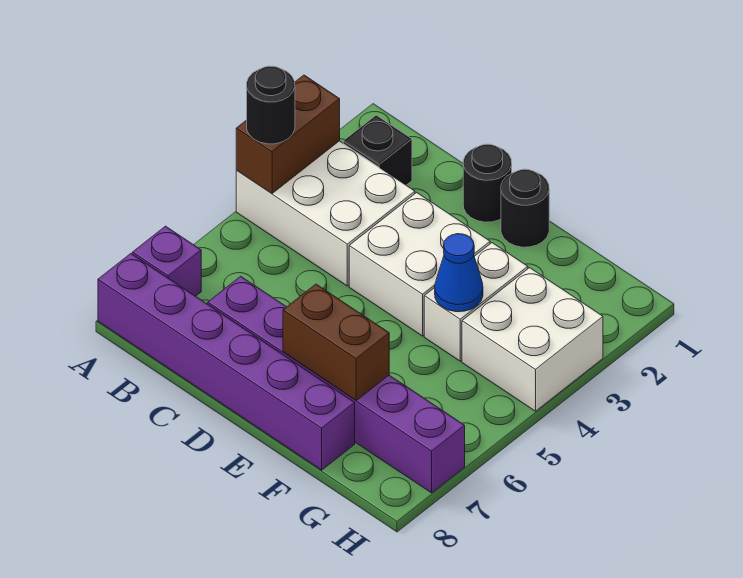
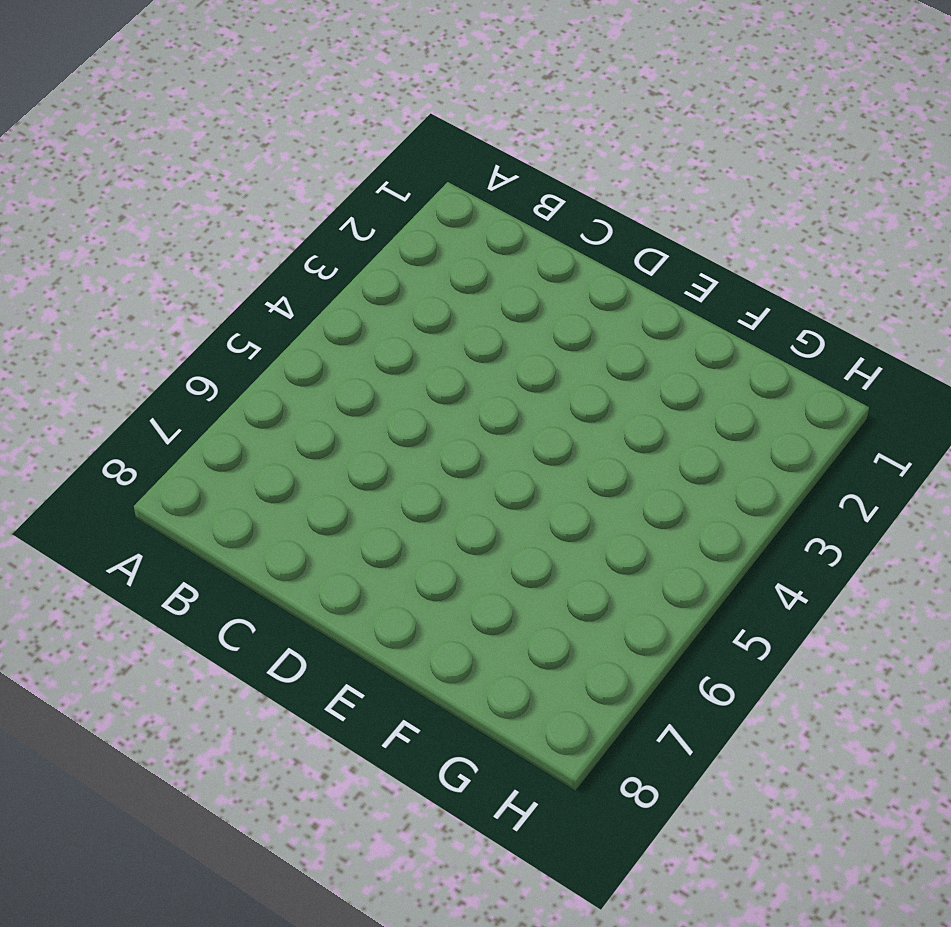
none -> white brick A3:C4 level 1
none -> purple brick A7 level 1
none -> purple brick A8:F8 level 1

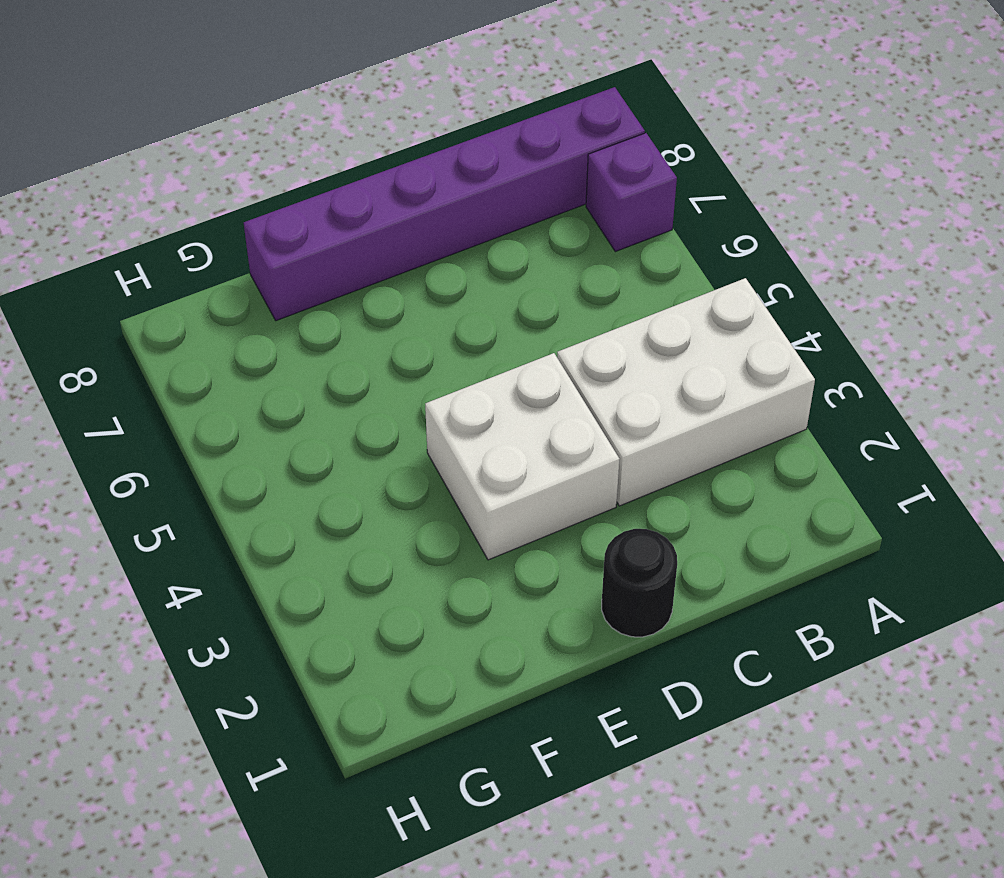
none -> black brick B2 level 1
none -> purple brick C7:H7 level 1
none -> black round brick E1 level 1

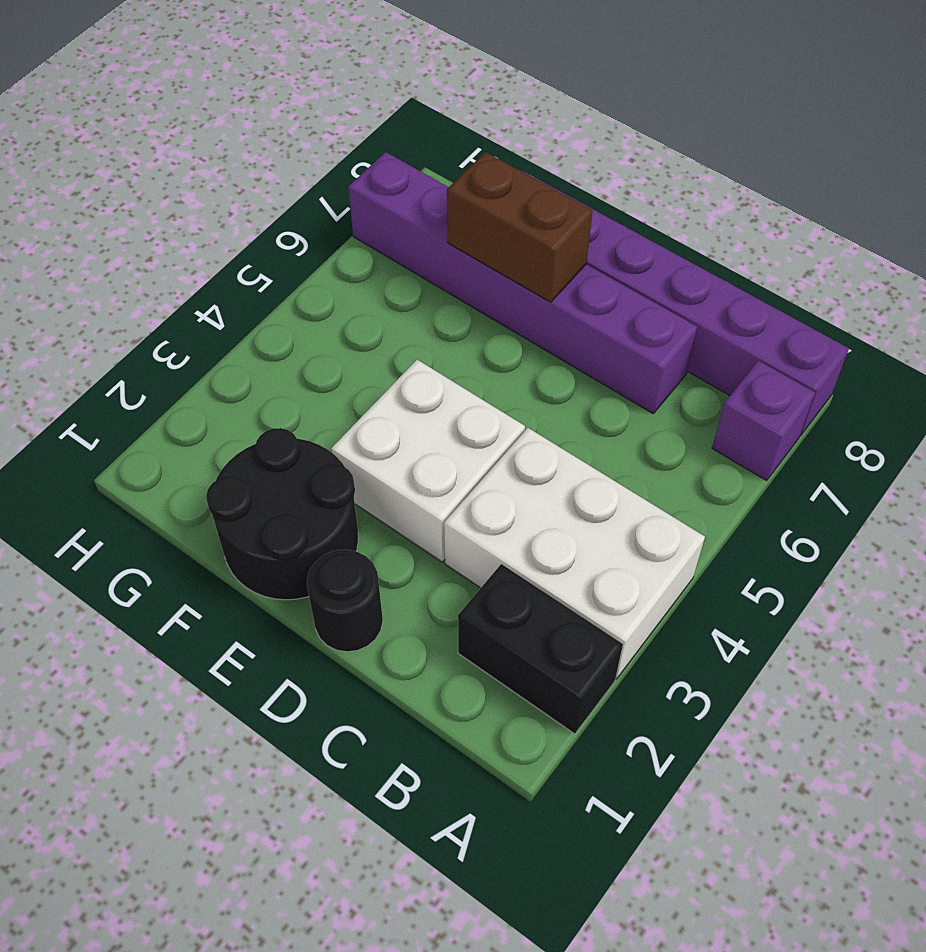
black brick A2:B2 level 1 -> black brick B2 level 1
black round brick E1:F2 level 1 -> black round brick E1 level 1
none -> white brick F3:F4 level 1
none -> white brick G3:H4 level 1
none -> brown brick A3:A4 level 2

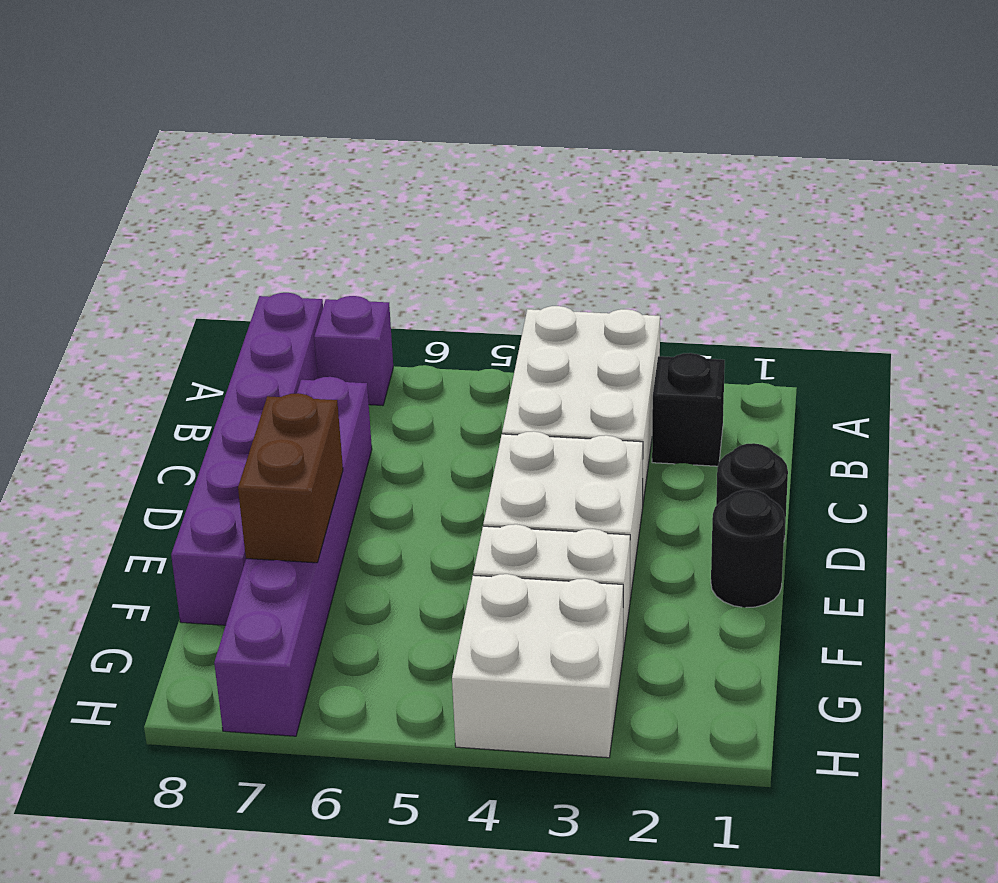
none -> brown brick A3:A4 level 2
none -> blue cone F4 level 2
none -> black round brick A4 level 3

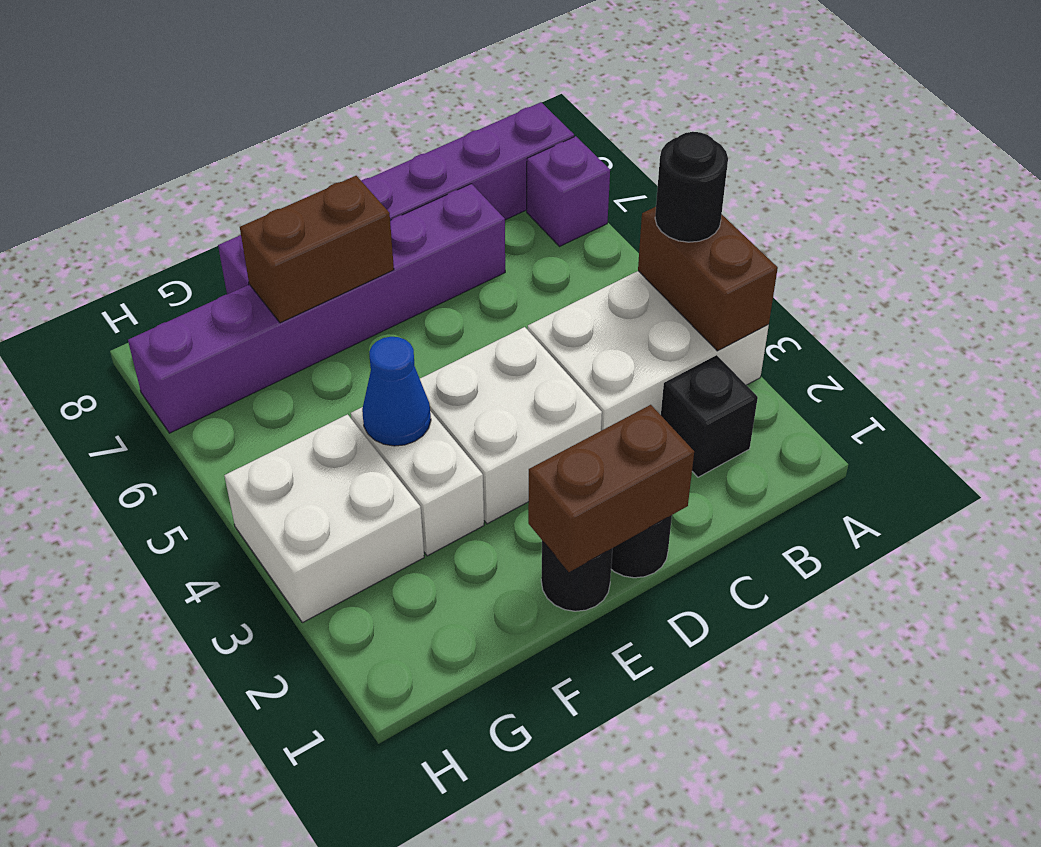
brown brick D1:E1 level 2 -> none

